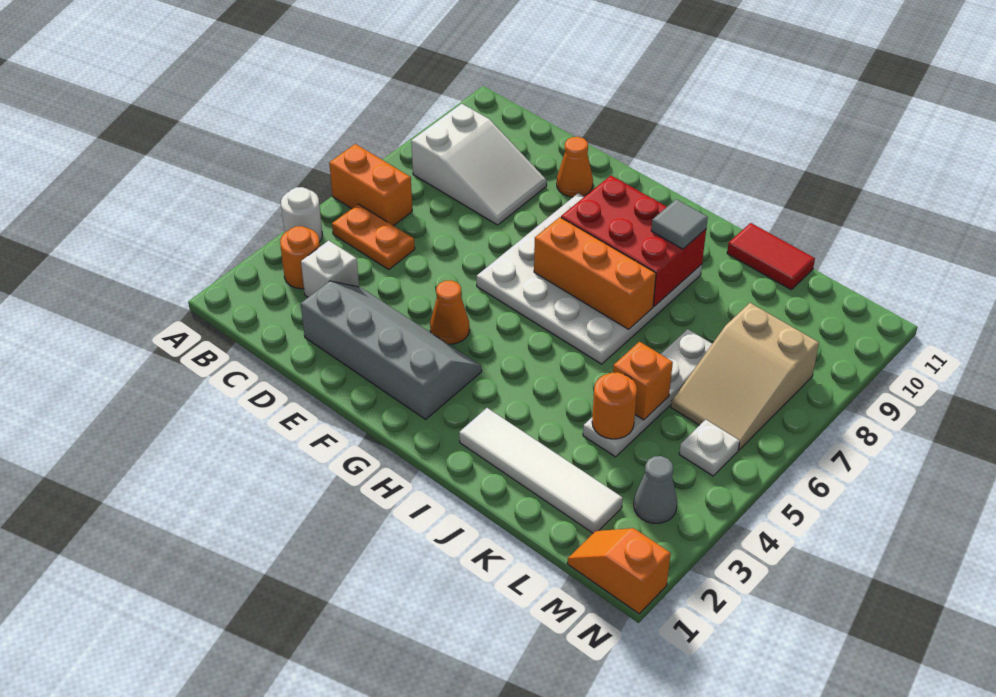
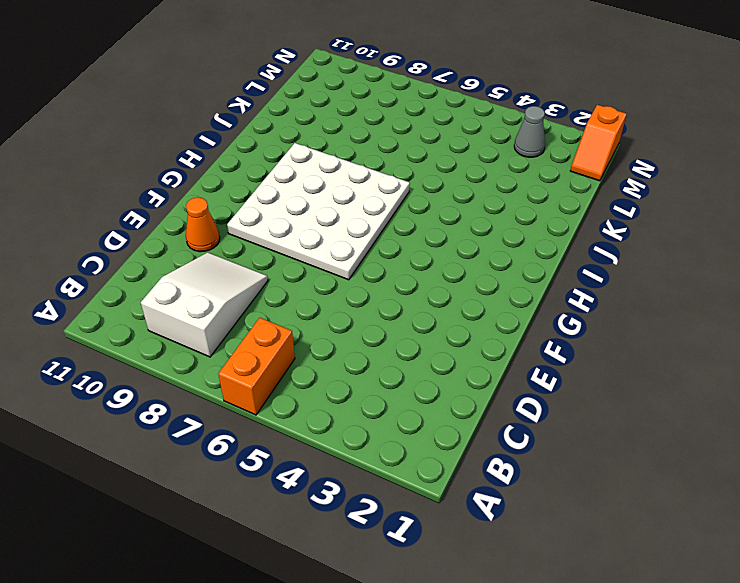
none -> white round brick A4 level 1
none -> orange round brick B3 level 1
none -> orange plate B5:C5 level 1

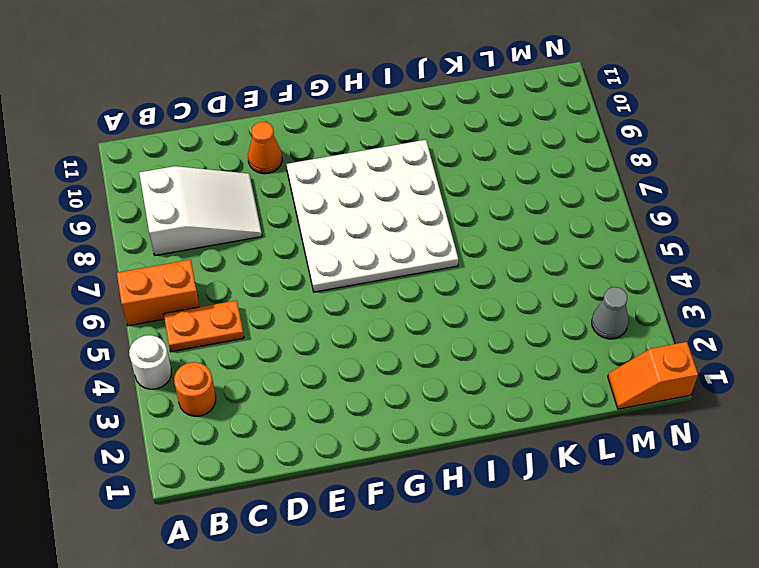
none -> white brick C3 level 1
none -> grey slope D2:G3 level 1 top 2
none -> orange cone F4 level 1

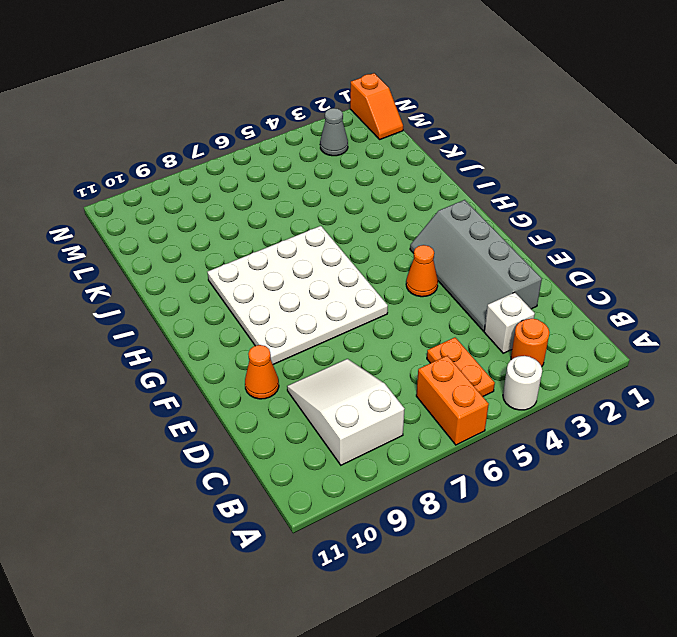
none -> white tile I2:L2 level 1
none -> red tile J11:K11 level 1
none -> white plate K4:K7 level 1

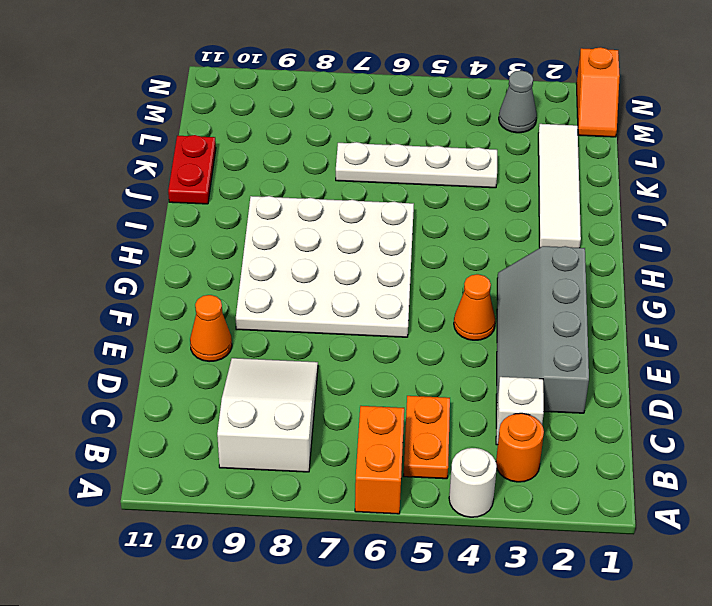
red plate J11:K11 level 1 -> red tile J11:K11 level 1
none -> tan slope L6:M8 level 1 top 8
none -> white plate M5 level 1
none -> orange brick G7:I7 level 2

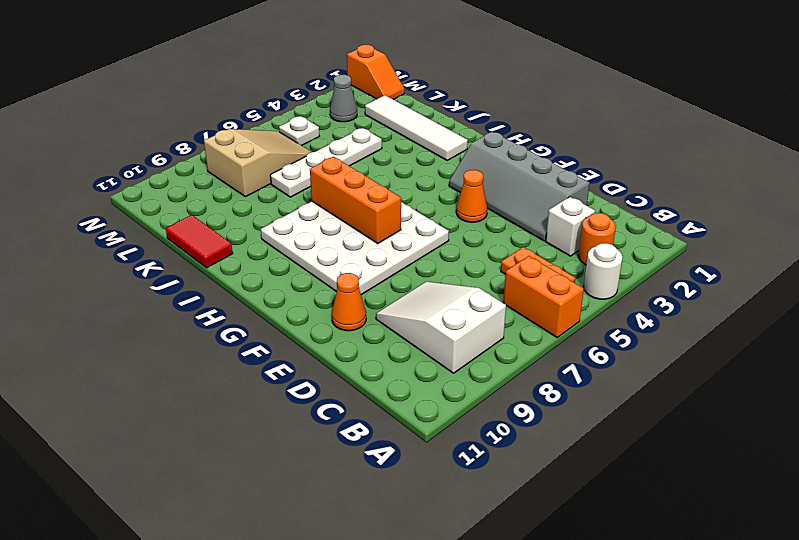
none -> red brick G8:I9 level 2
none -> orange round brick K4 level 2
none -> orange brick K5 level 2

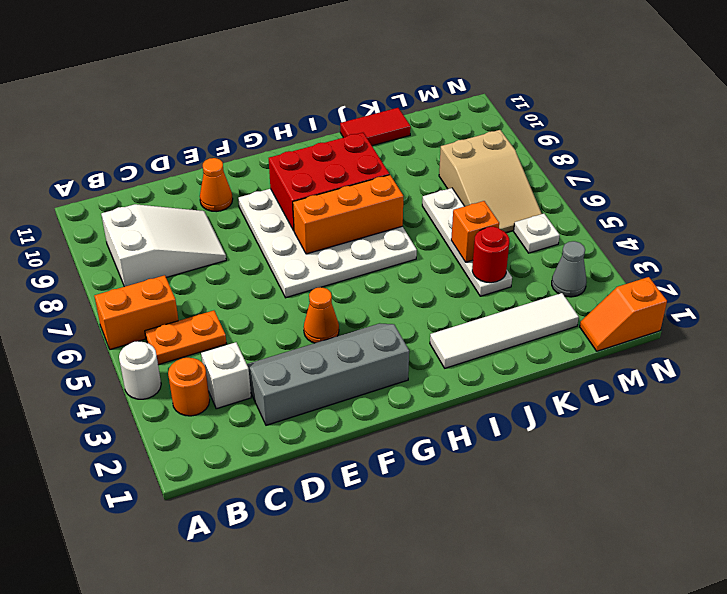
red round brick K4 level 2 -> orange round brick K4 level 2
none -> grey tile I9 level 3

